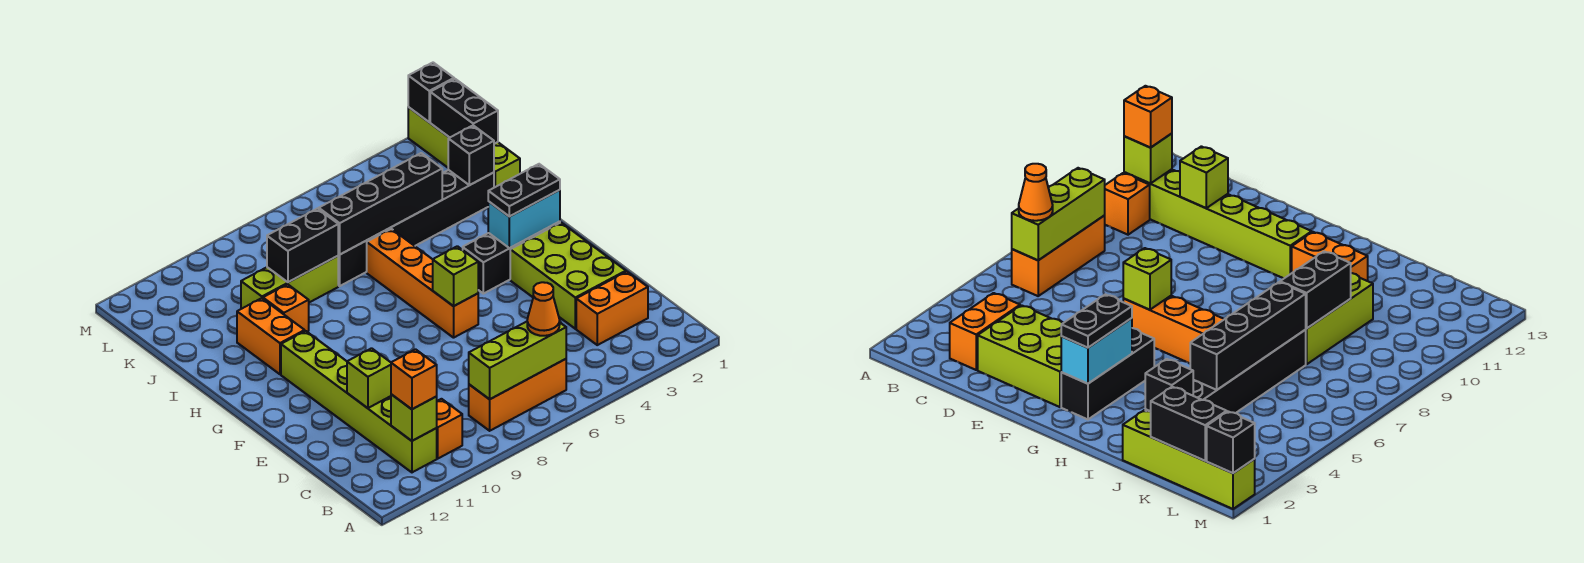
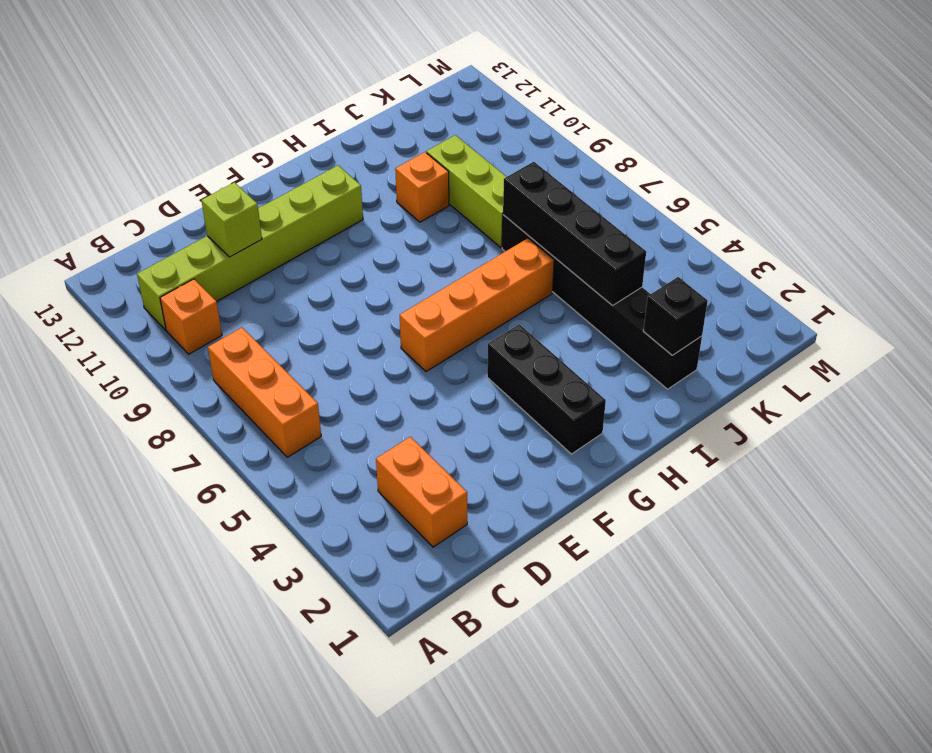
none -> lime brick D2:F3 level 1
none -> orange brick H11:I11 level 1
none -> lime brick J1:M1 level 1

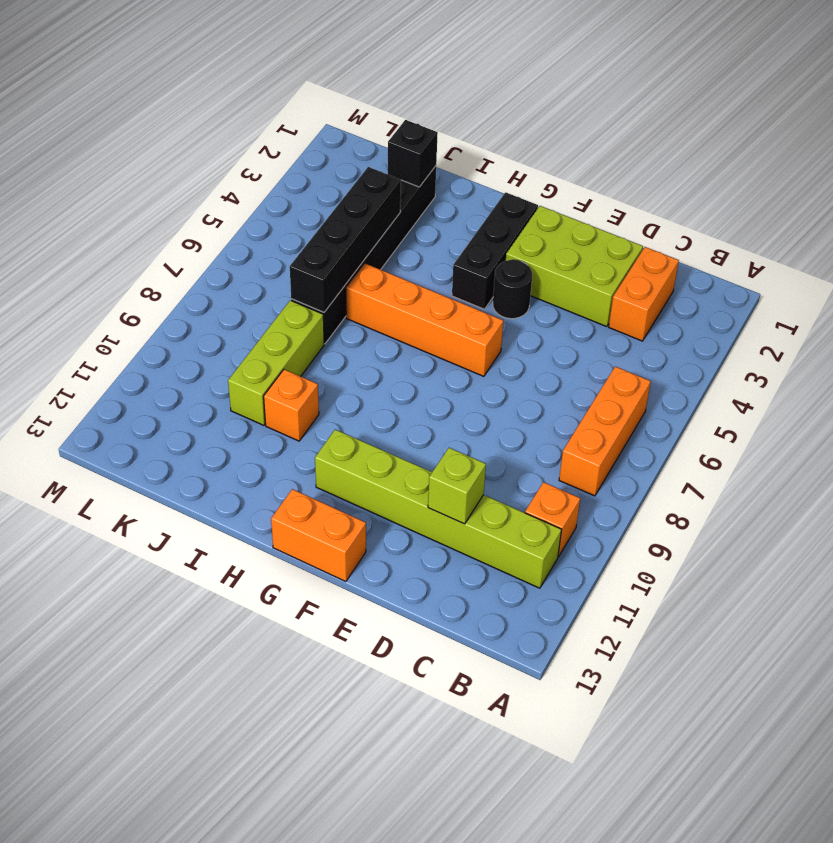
black round brick F4 level 1 -> none
orange brick F13:G13 level 1 -> orange brick H11:I11 level 1
none -> lime brick J1:M1 level 1
none -> lime brick B6:B8 level 2
none -> lime brick B11 level 2

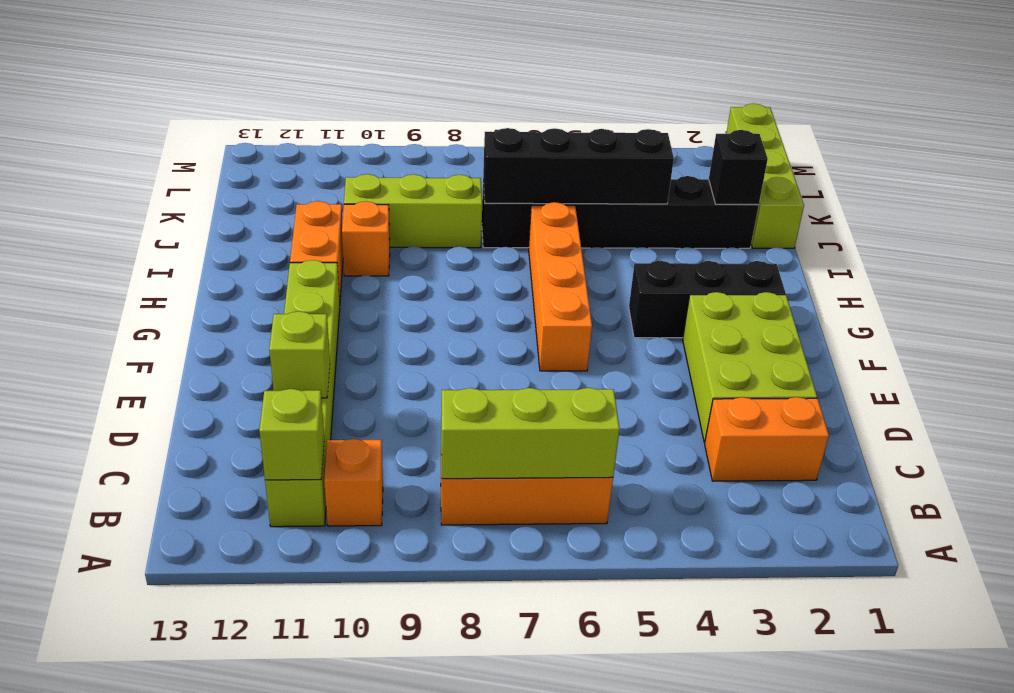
none -> lime brick F6 level 2
none -> cyan brick G2:G3 level 2
none -> black brick J8:J9 level 2

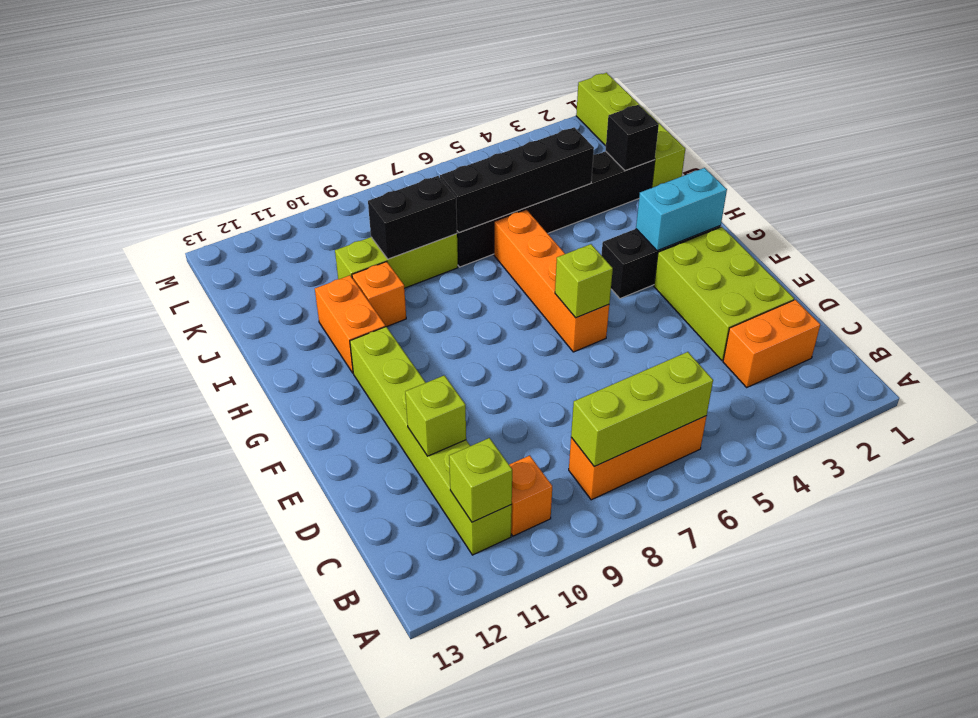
none -> black brick K1:L1 level 2
none -> black brick M1 level 2
none -> orange cone B6 level 3

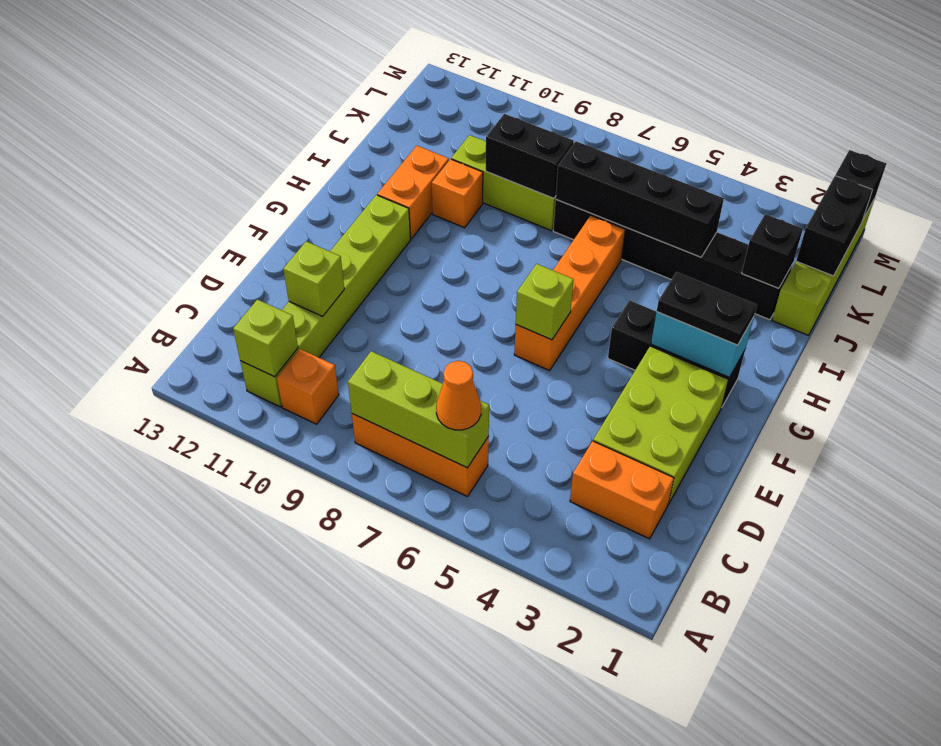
none -> orange brick B11 level 3

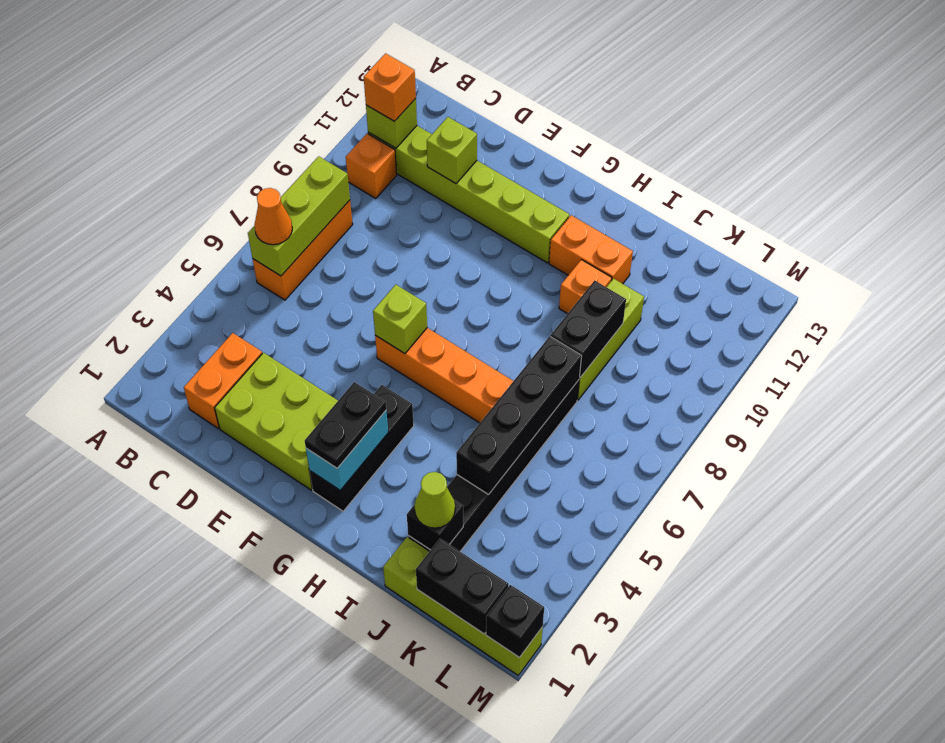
lime cone J2 level 3 -> none

